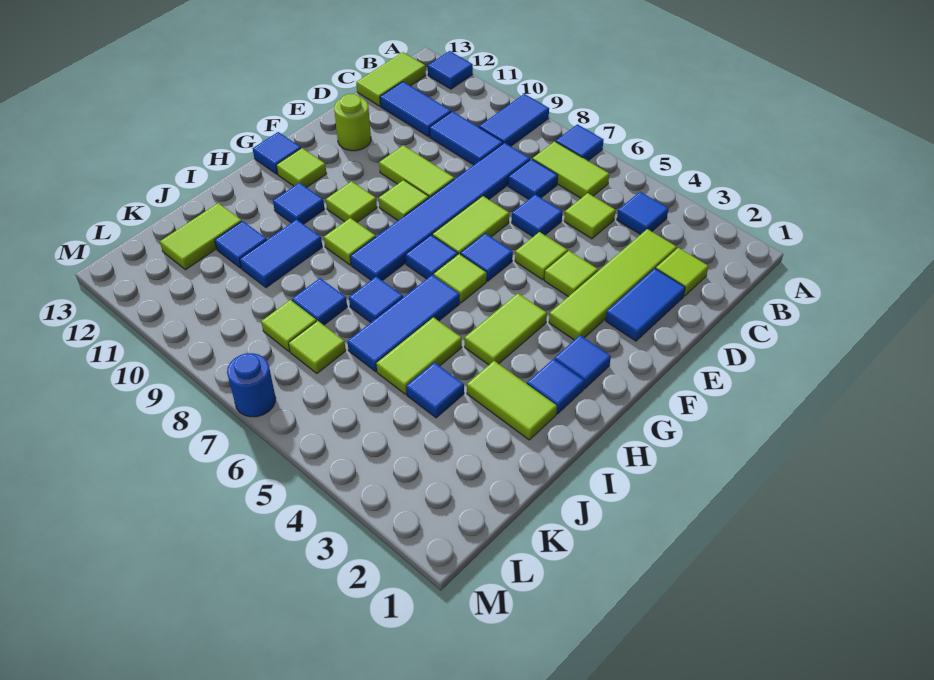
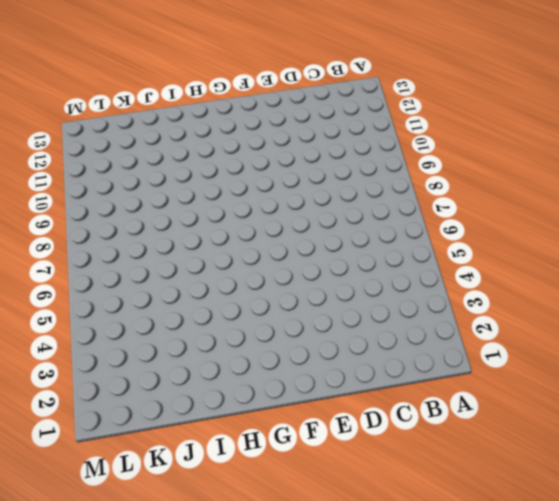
none -> blue tile A7 level 1
none -> blue tile A9:B9 level 1
none -> blue tile A12 level 1
none -> blue tile B4 level 1

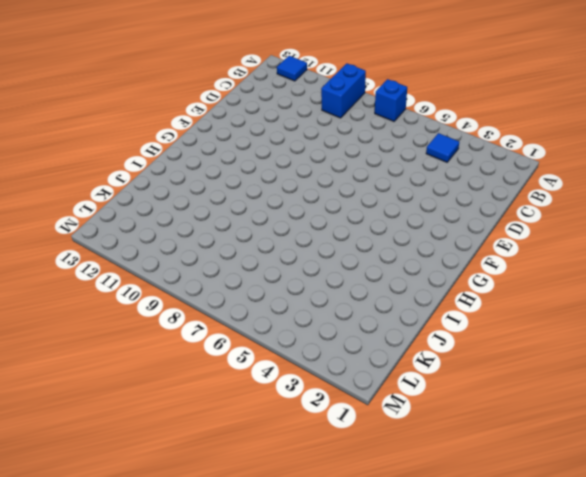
blue brick A7 level 1 -> blue tile A7 level 1
blue brick A9:B9 level 1 -> blue tile A9:B9 level 1
none -> lime tile B6:B7 level 1
none -> lime tile B13:C13 level 1
none -> lime tile C2 level 1
none -> lime tile C3:F3 level 1

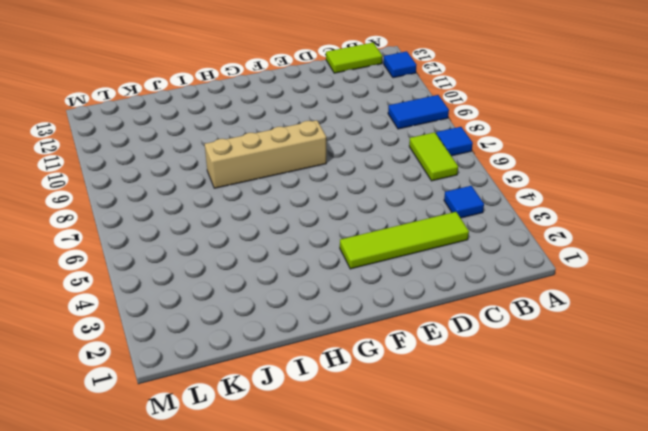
tan brick F8:I8 level 1 -> blue tile C8:H8 level 1
none -> lime tile C2 level 1
none -> lime tile C5 level 1
none -> blue tile C7 level 1
none -> blue tile C9:C10 level 1

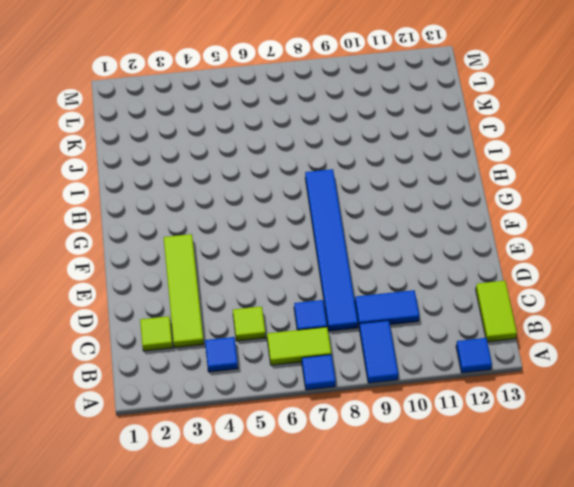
none -> blue tile C11:C12 level 1
none -> blue tile D2:E2 level 1
none -> blue tile D6 level 1
none -> lime tile E4 level 1

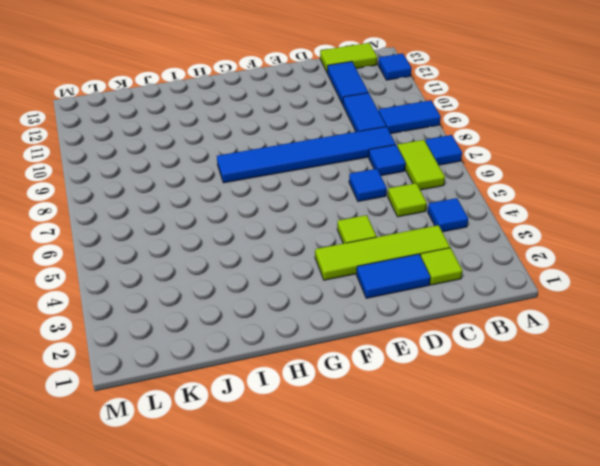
none -> lime tile E5 level 1
none -> lime tile E7:F7 level 1
none -> lime tile E9:E10 level 1
none -> lime round brick E12 level 1

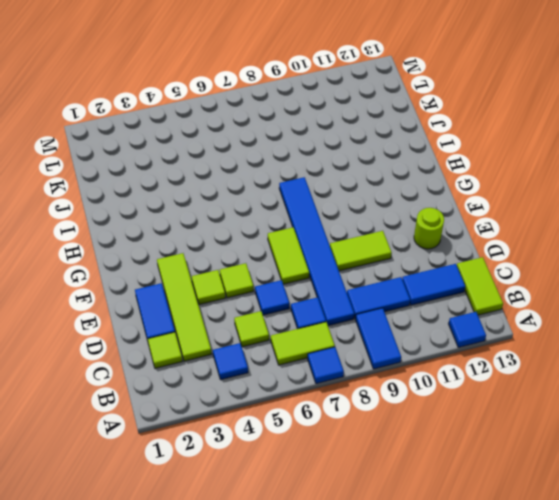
none -> blue tile F6 level 1
none -> lime tile F9 level 1
none -> blue tile G2 level 1
none -> lime tile G4:H4 level 1

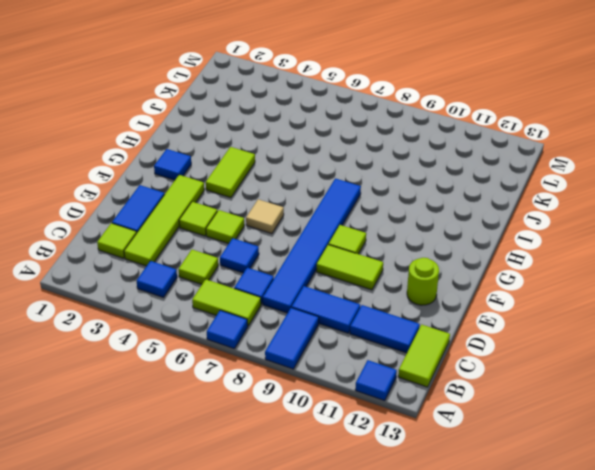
tan tile F6 level 1 -> blue tile F6 level 1
none -> lime tile E7:F7 level 1
none -> lime tile G6 level 1
none -> blue tile G7 level 1
none -> lime tile G10 level 1

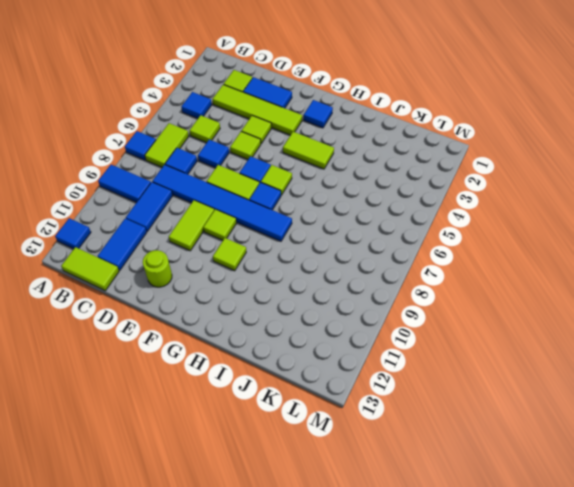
none -> lime tile G12 level 1
none -> blue tile G13 level 1
none -> blue tile H2 level 1
none -> blue tile H6:J6 level 1

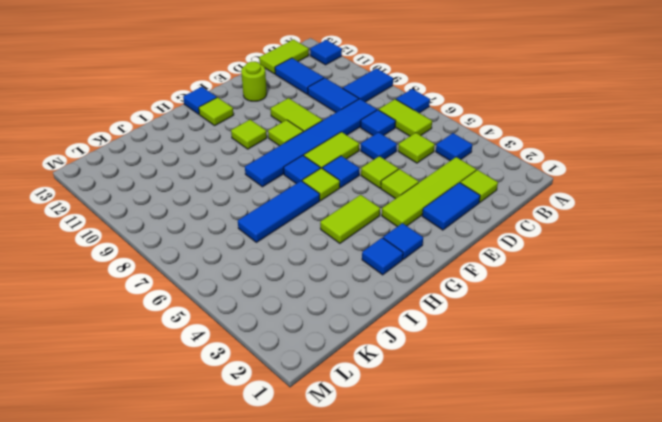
none -> lime tile H9 level 1
none -> blue tile H11 level 1
none -> lime tile I2:I3 level 1
none -> lime tile I5:J5 level 1

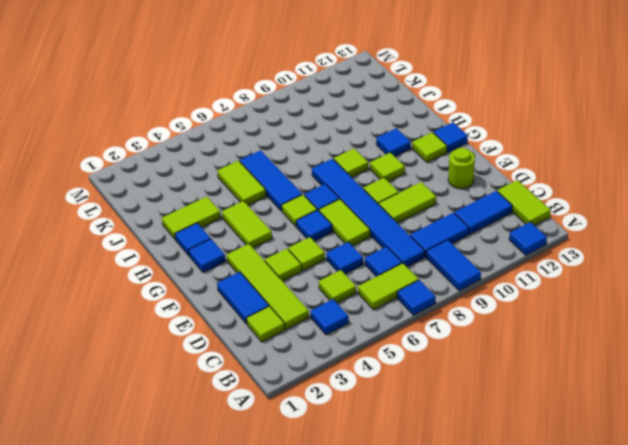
none -> blue tile I7 level 1
none -> blue tile I10:J10 level 1
none -> blue tile J4 level 1
none -> blue tile J8 level 1

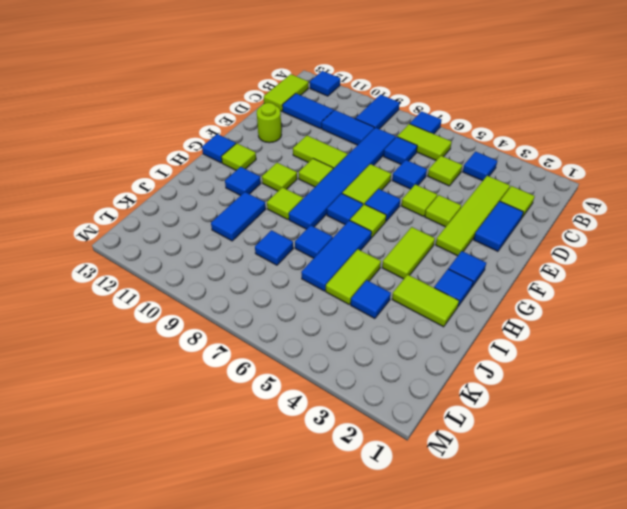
none -> blue tile J11 level 1
none -> lime tile J12:K12 level 1
none -> lime tile K7 level 1
none -> lime tile K8 level 1

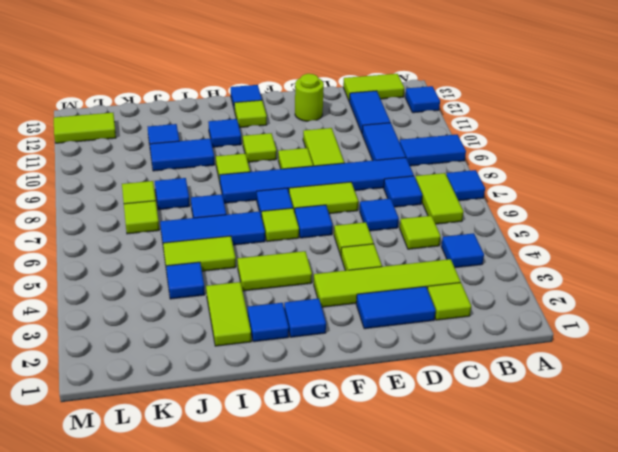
lime tile L12:M12 level 1 -> lime tile J12:K12 level 1
none -> blue round brick M7 level 1

